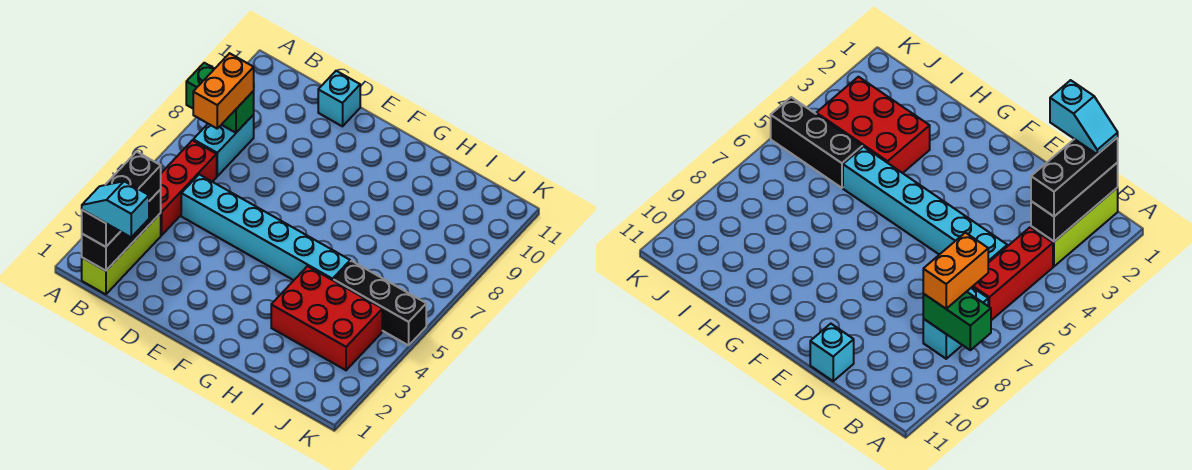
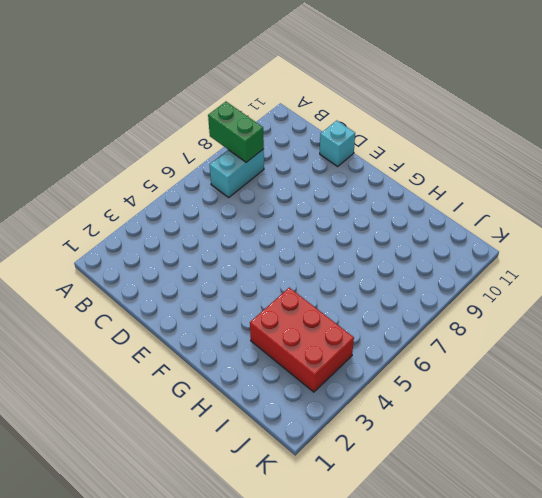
none -> lime brick B1:B3 level 1
none -> red brick B4:B6 level 1
none -> cyan brick C5:H5 level 1

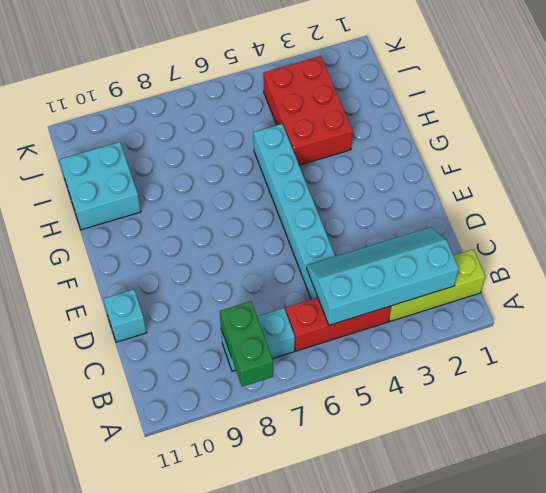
cyan slope B2:C5 level 2 top B -> black brick B1:B3 level 2
cyan brick H10:I11 level 1 -> none
none -> black brick I5:K5 level 1
none -> black brick B1:B3 level 3
none -> orange brick B7:B8 level 3

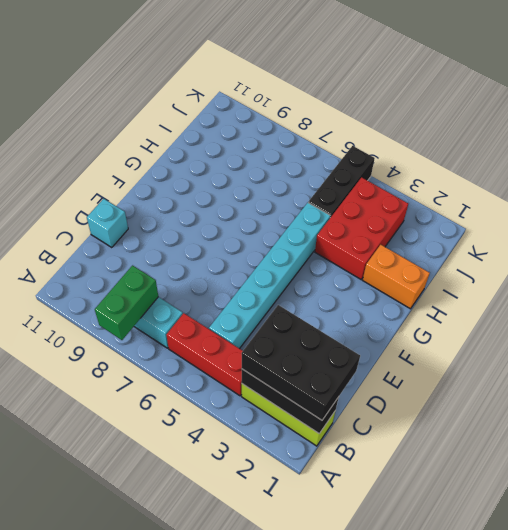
black brick B1:C3 level 3 -> black brick B1:B3 level 3
orange brick H1:H2 level 1 -> orange brick B7:B8 level 3
none -> cyan slope B1:C1 level 4 top C

